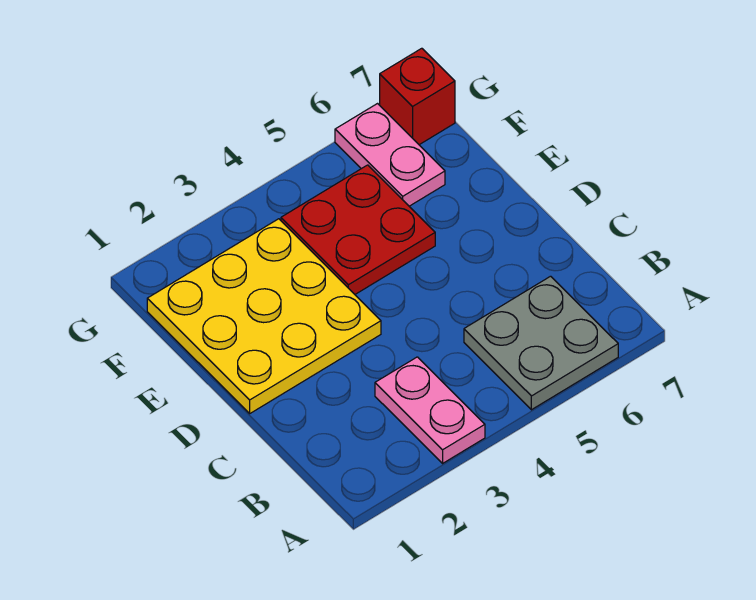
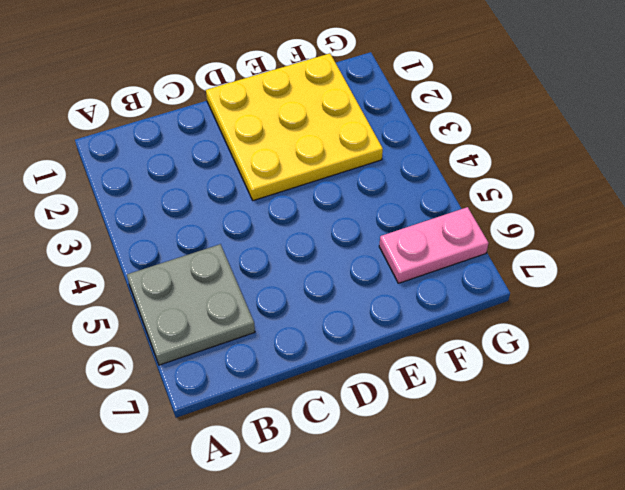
none -> pink plate A3:B3 level 1
none -> red plate E4:F5 level 1

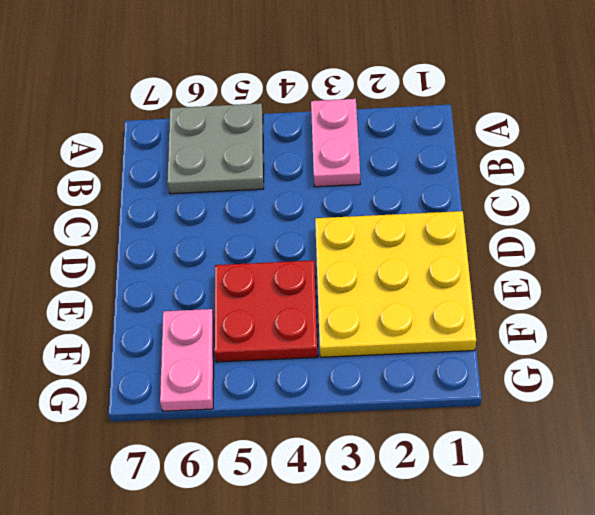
none -> red brick G7 level 1

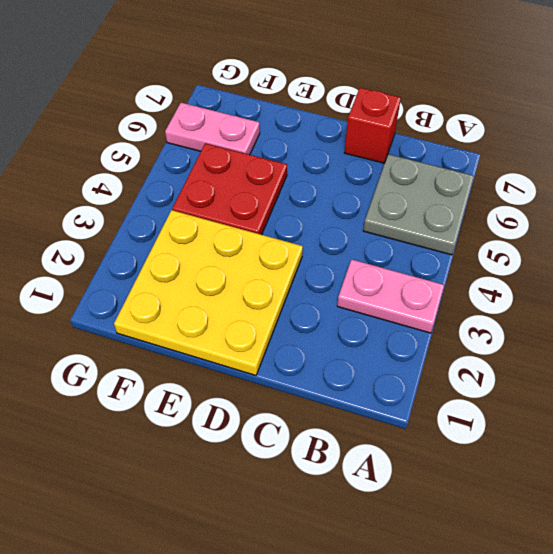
red brick C7 level 1 -> red brick G7 level 1

